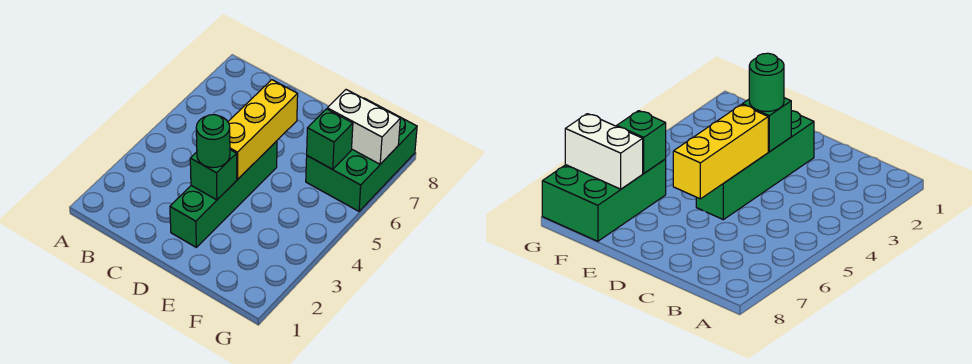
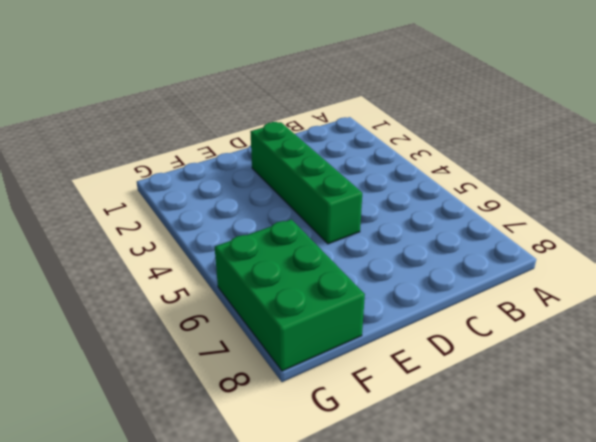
none -> green brick D3 level 2
none -> yellow brick D4:D6 level 2

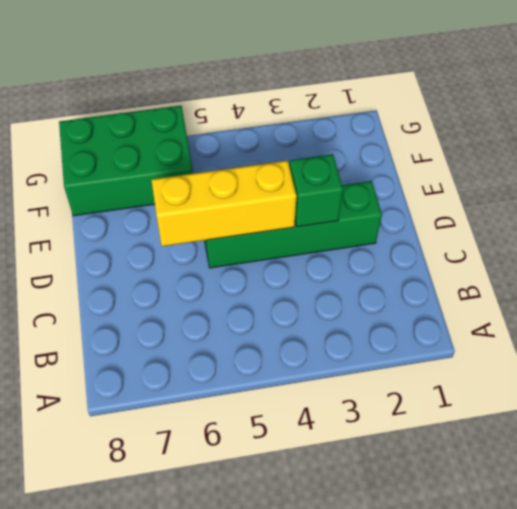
none -> green brick F6 level 2
none -> white brick F7:G7 level 2

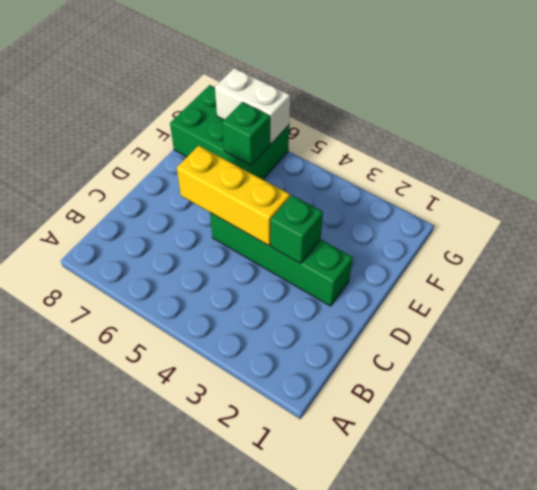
white brick G6:G7 level 2 -> white brick F7:G7 level 2
none -> green round brick D3 level 3

